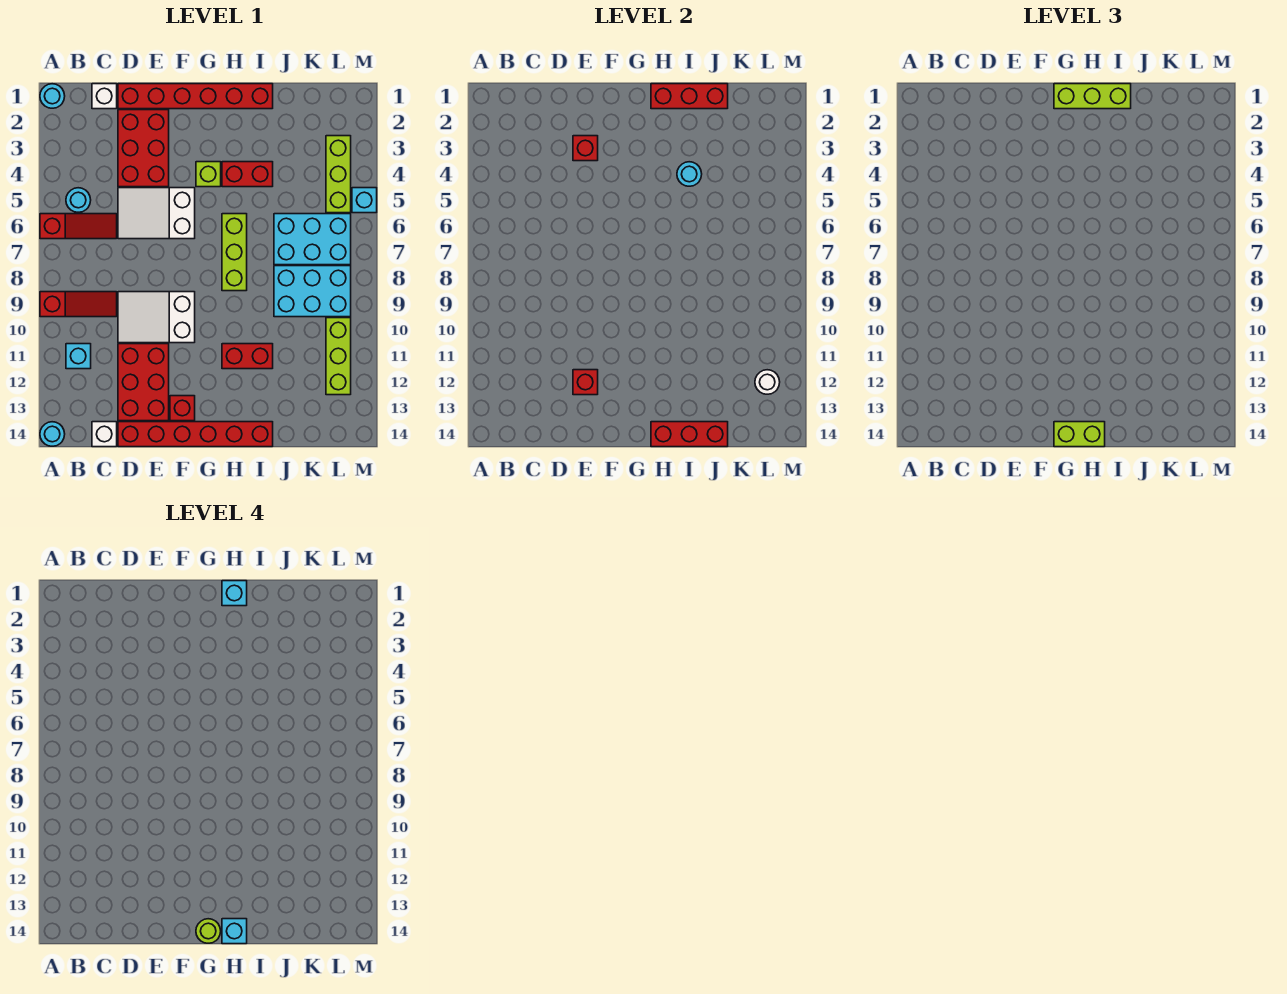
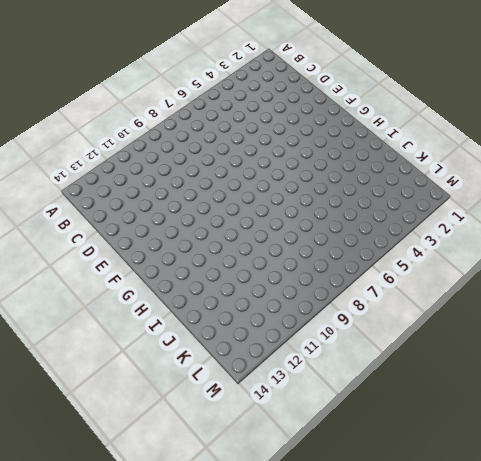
none -> cyan round brick A1 level 1
none -> red slope A6:C6 level 1 top A
none -> red slope A9:C9 level 1 top A
none -> cyan round brick A14 level 1

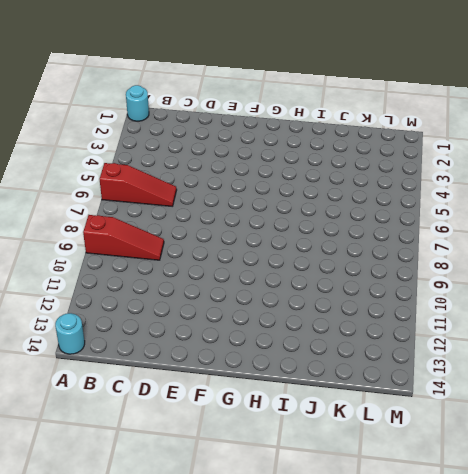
none -> cyan round brick B5 level 1
none -> cyan brick B11 level 1
none -> white brick C1 level 1
none -> white brick C14 level 1

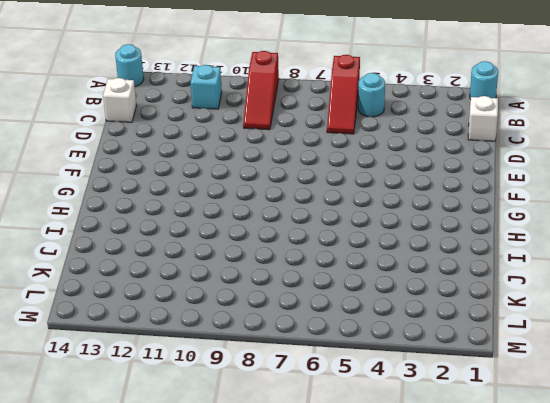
none -> red brick D1:I1 level 1
none -> red brick D2:E4 level 1
none -> white slope D5:F6 level 1 top F
none -> white slope D9:F10 level 1 top F

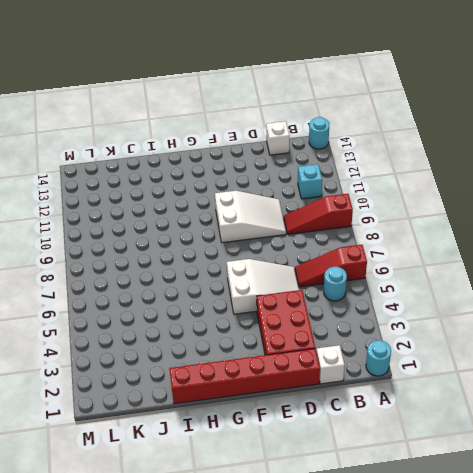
none -> red brick D11:E13 level 1
none -> red brick D14:I14 level 1
none -> red brick F13 level 1
none -> lime brick G4 level 1

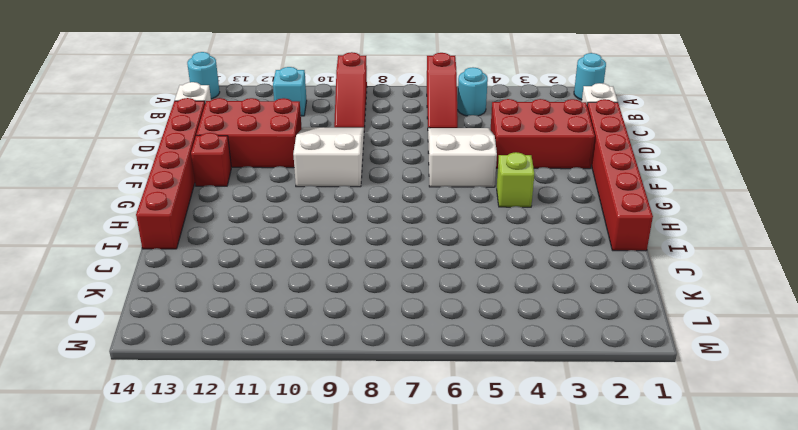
none -> red brick H4:I4 level 1
none -> lime brick H6:H8 level 1
none -> red brick H11:I11 level 1
none -> cyan brick J6:L7 level 1

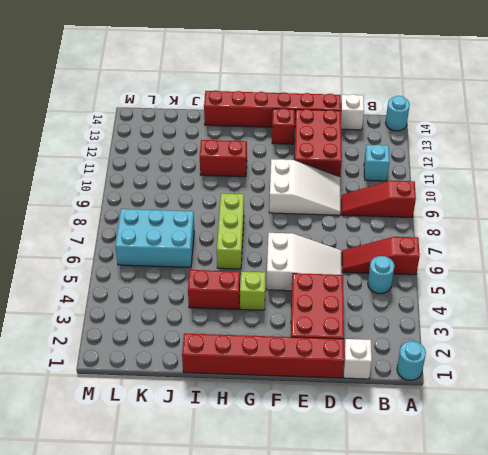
none -> cyan brick J8:L9 level 1
none -> lime brick L3:L5 level 1
none -> lime brick L10:L12 level 1
none -> cyan brick M5 level 1

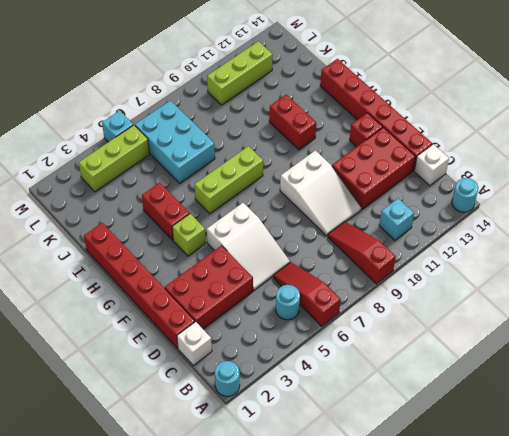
none -> cyan brick J8:L9 level 1
none -> red brick E3 level 2
none -> red brick E12 level 2
none -> red brick H1:J1 level 2

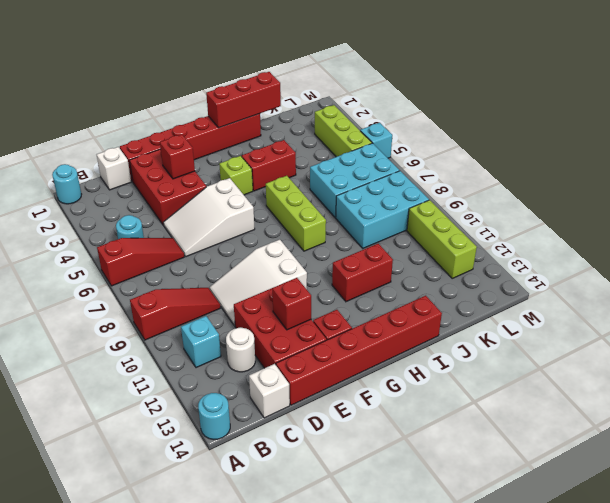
white round brick C12 level 1 -> white round brick L12 level 2
none -> red brick H14:J14 level 2
none -> cyan round brick I4 level 2
none -> lime brick G1:I1 level 3
none -> lime brick G14:H14 level 3

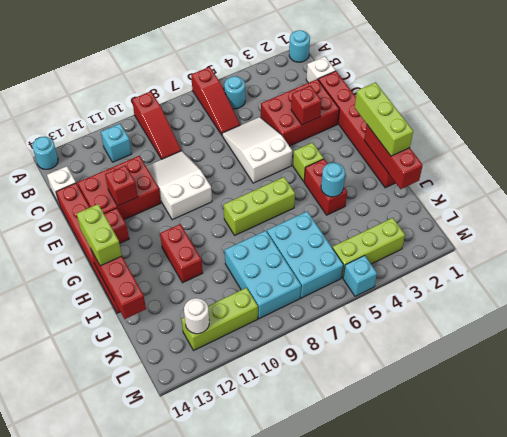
none -> lime round brick G14 level 4
none -> cyan brick H1 level 4
none -> cyan brick H14 level 4

